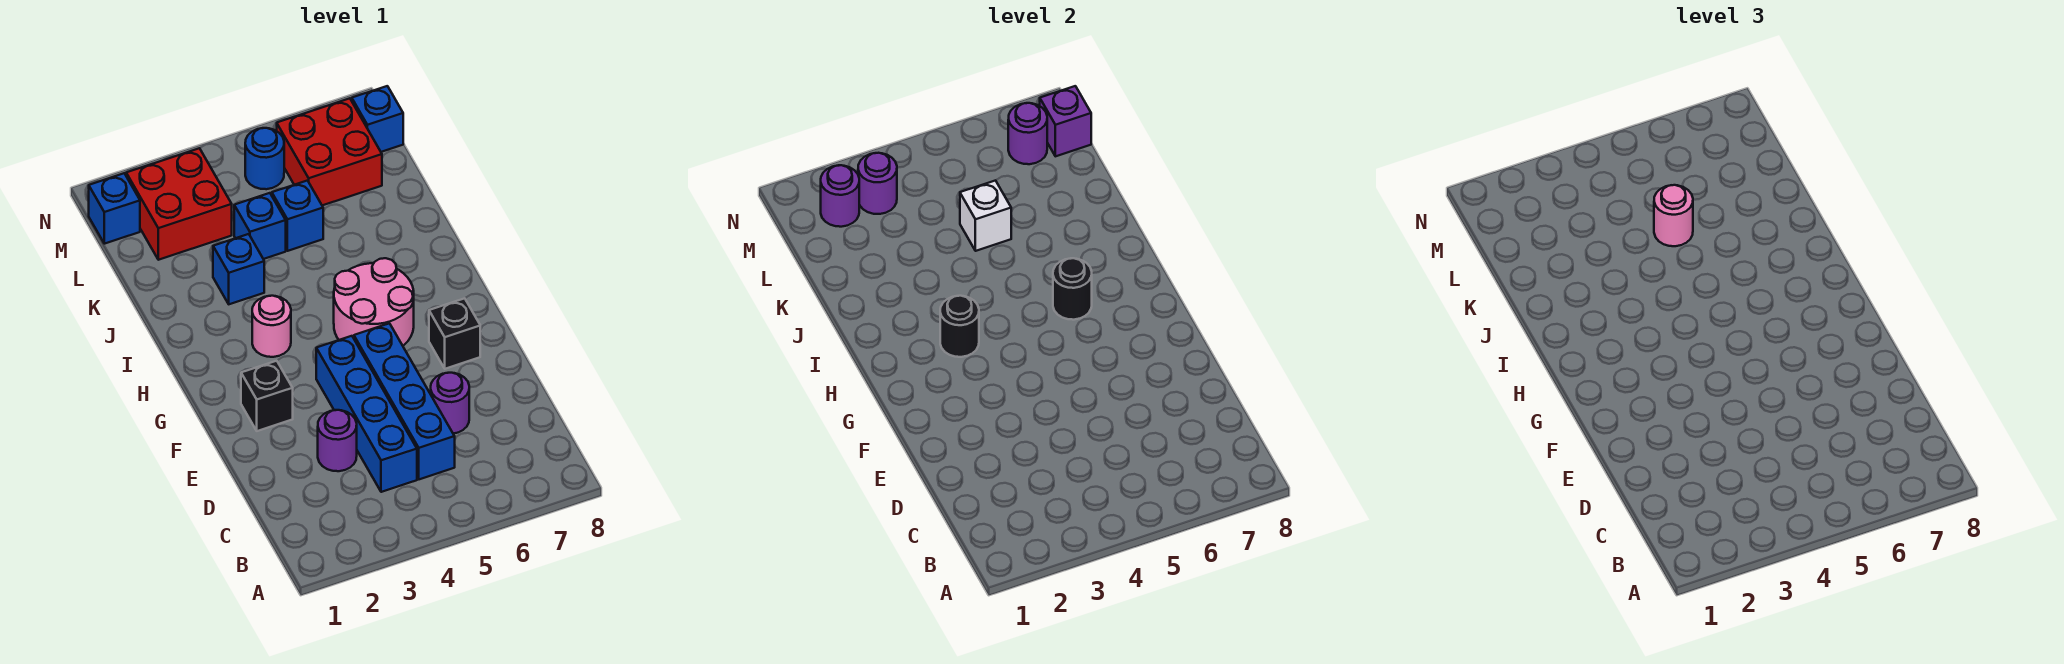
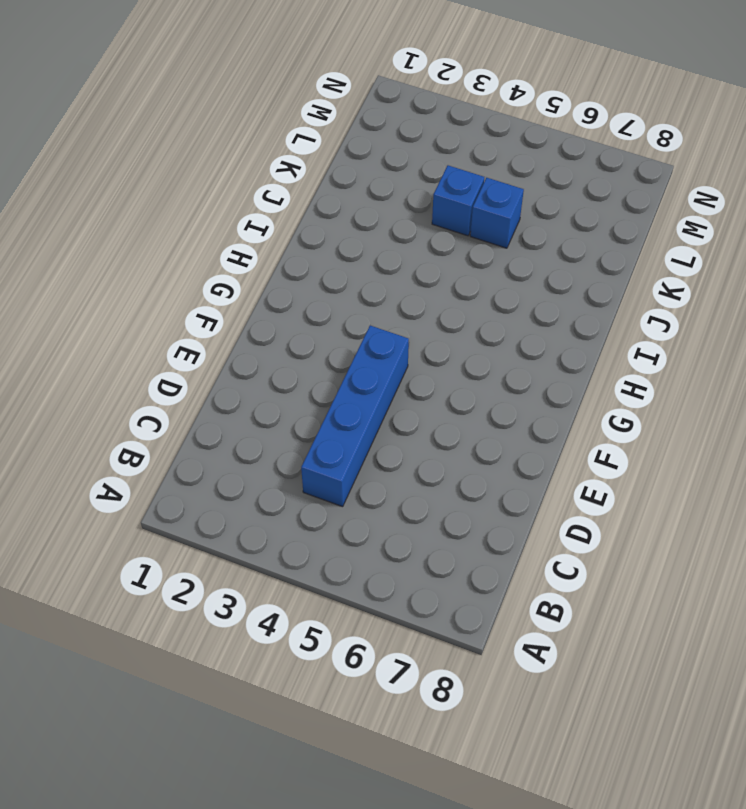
none -> blue brick C5:F5 level 1
none -> purple round brick D3 level 1
none -> purple round brick D6 level 1

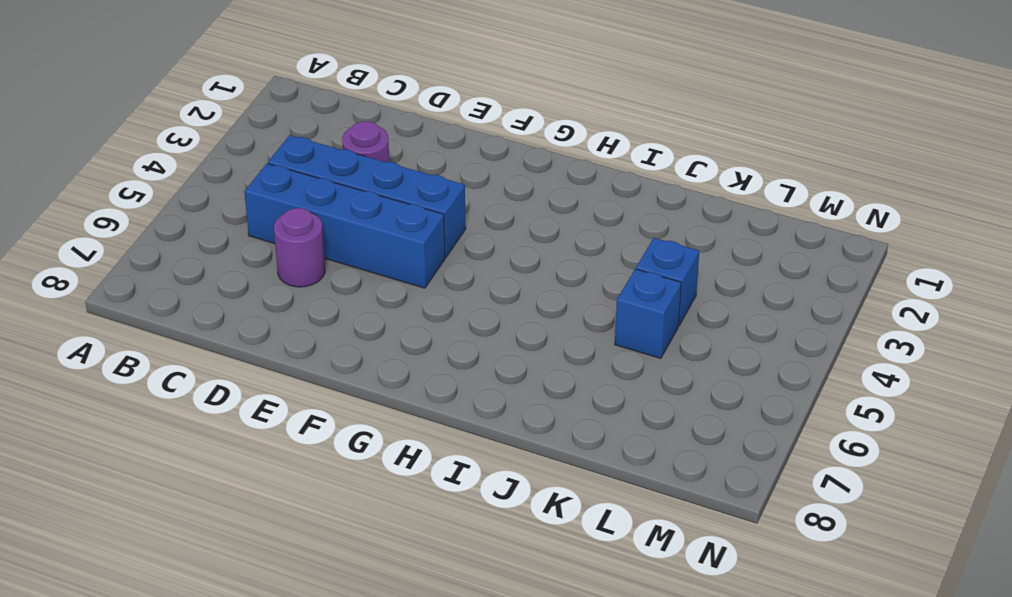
none -> black brick F2 level 1
none -> black brick F7 level 1
none -> pink round brick G5:H6 level 1

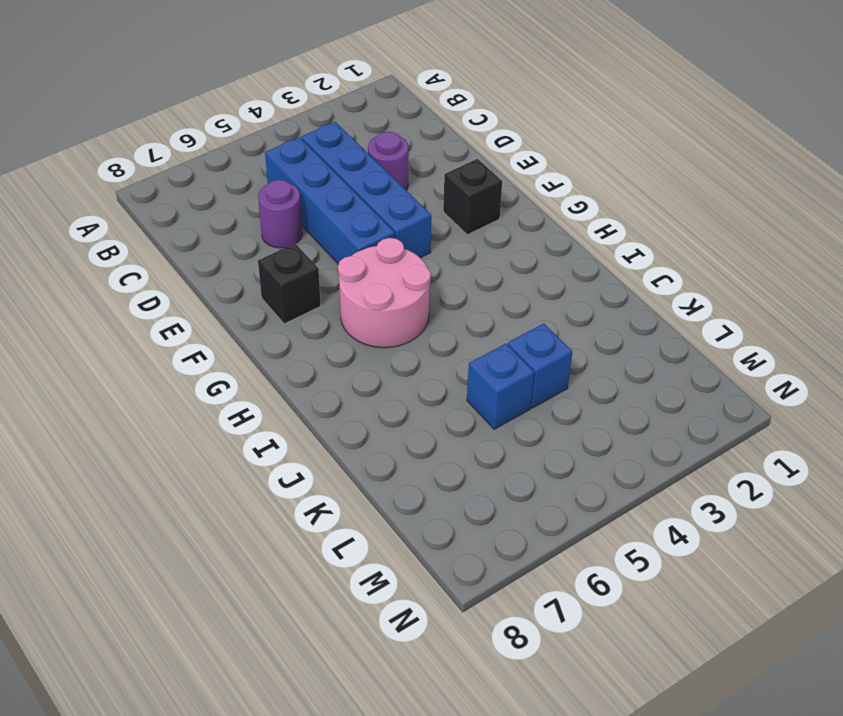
none -> pink round brick H3 level 1
none -> blue brick J3 level 1
none -> red brick L2:M3 level 1

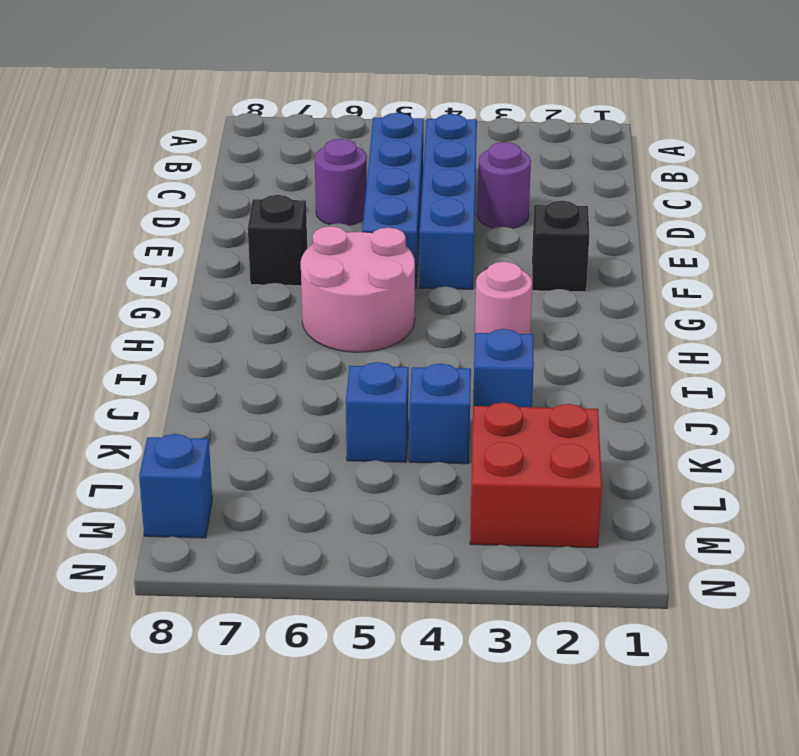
none -> red brick L6:M7 level 1
none -> blue brick M1 level 1
none -> blue round brick M5 level 1

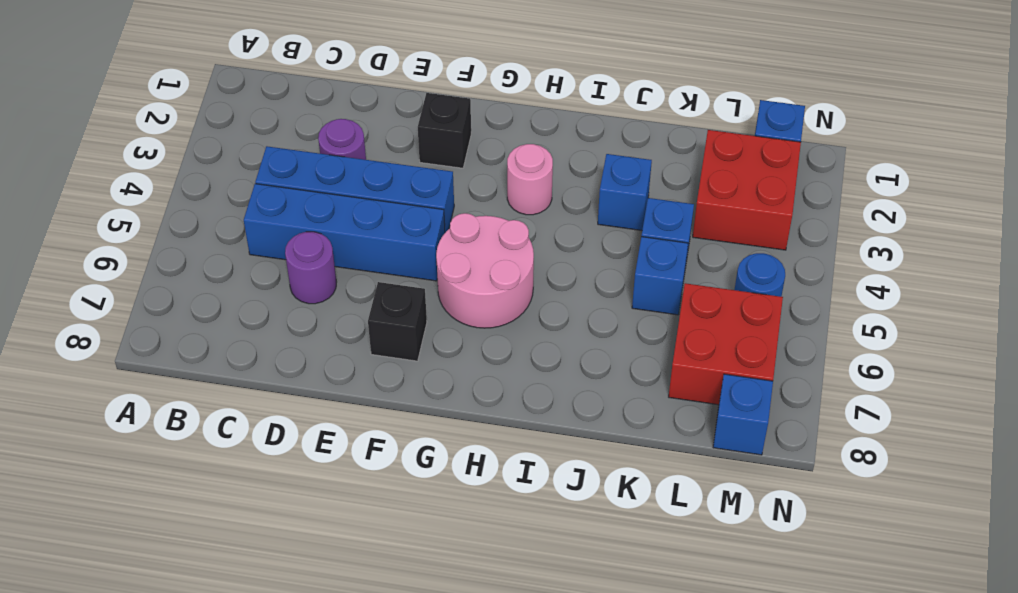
none -> black round brick H3 level 2
none -> black round brick H6 level 2
none -> white brick K5 level 2

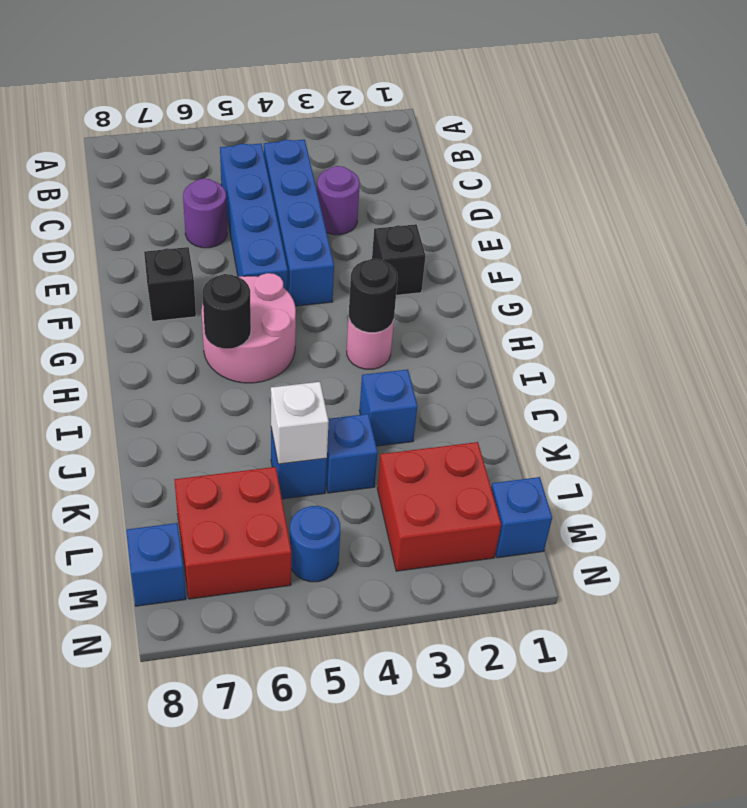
none -> purple round brick M2 level 2
none -> purple round brick M3 level 2
none -> purple round brick M7 level 2

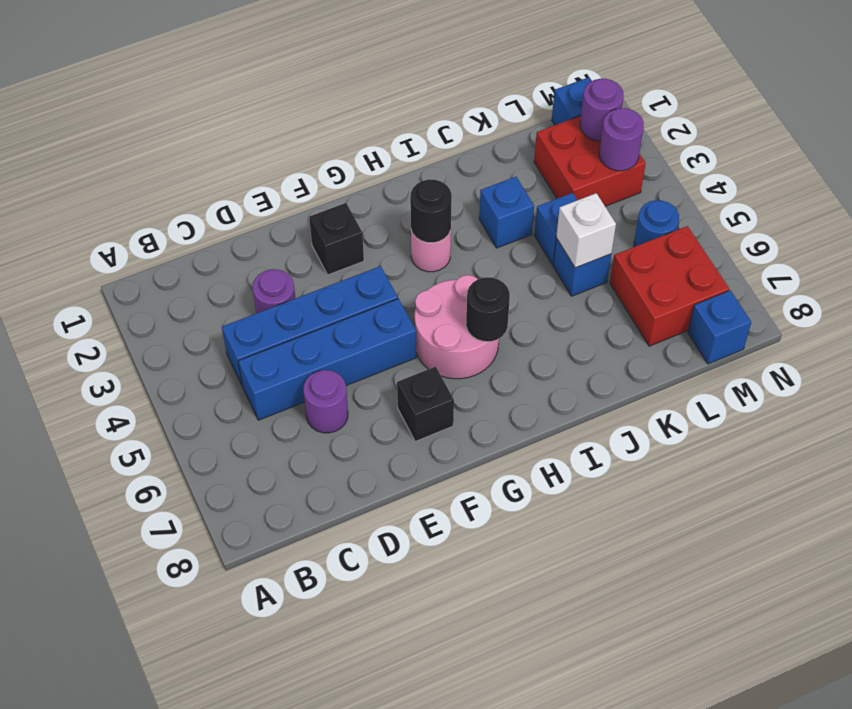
none -> purple round brick M7 level 2
none -> purple brick M8 level 2
none -> pink round brick K5 level 3

